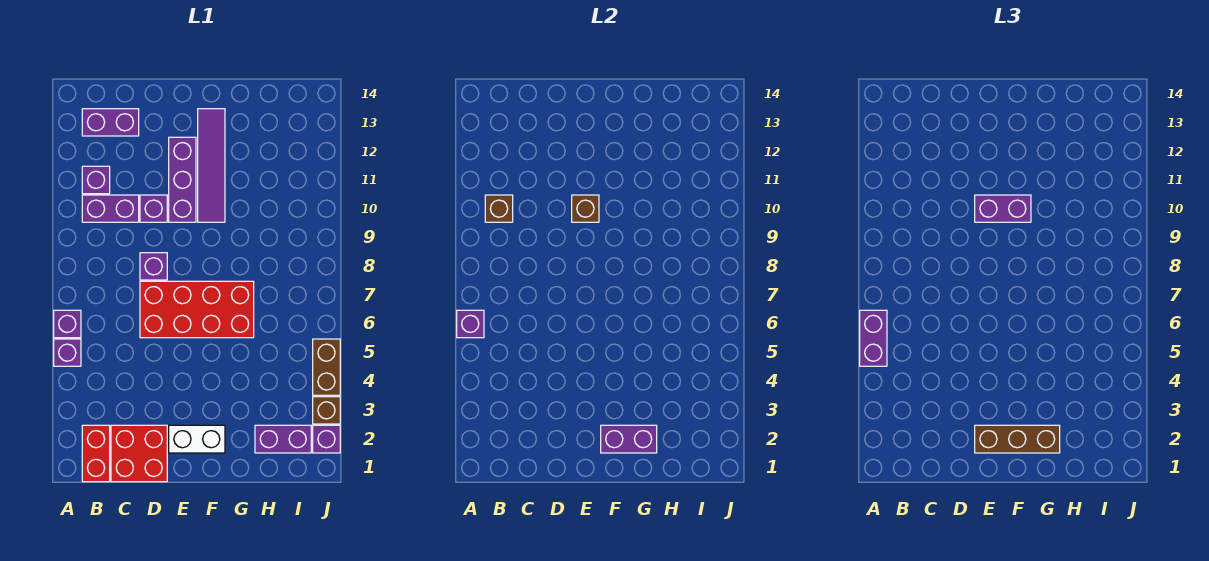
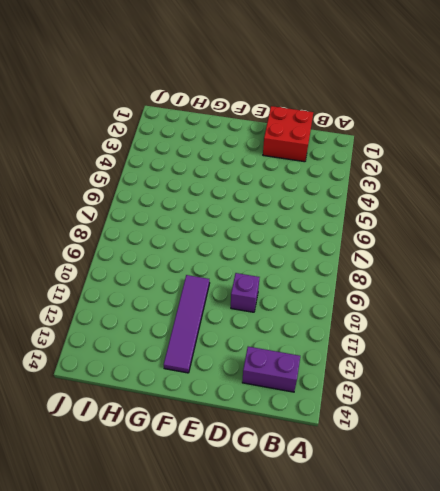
none -> purple brick A5 level 1
none -> purple brick A6 level 1
none -> red brick B1:B2 level 1

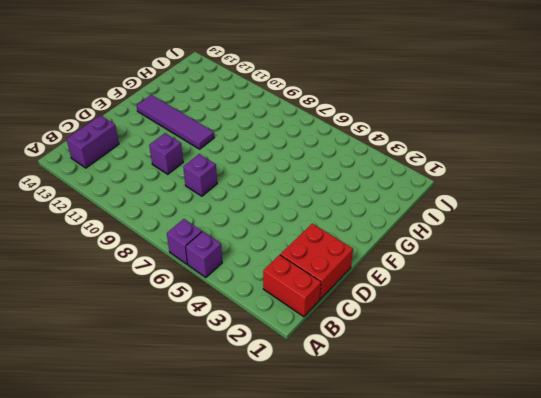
none -> purple brick B10:C10 level 1
none -> purple brick B11 level 1
none -> red brick D6:G7 level 1

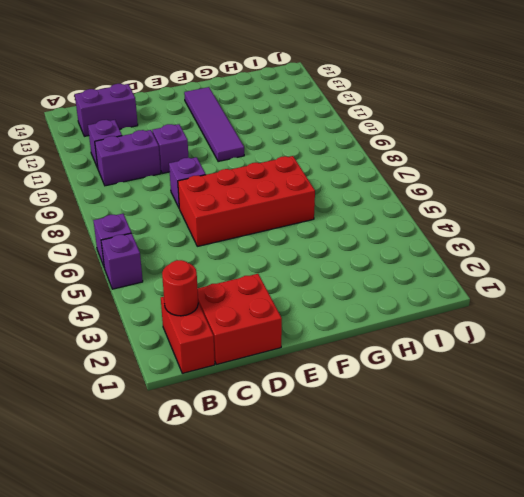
red round brick B2 level 2 -> none
none -> white brick E2:F2 level 1
none -> purple brick E10:E12 level 1
none -> purple brick H2:I2 level 1

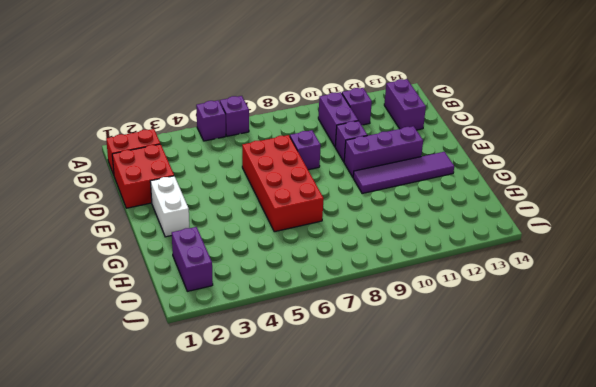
none -> purple brick J2 level 1
none -> brown brick J3 level 1
none -> brown brick J4:J5 level 1

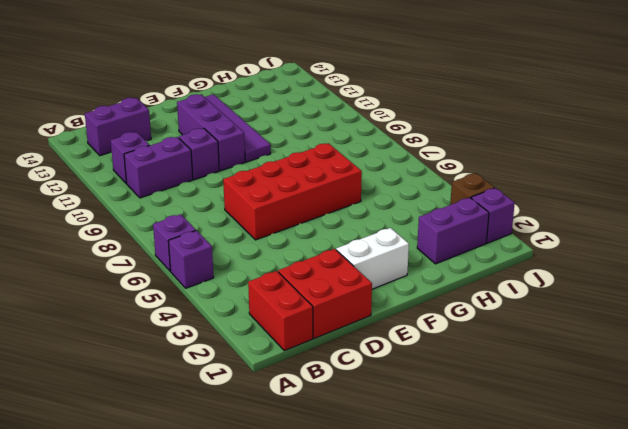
none -> purple brick D8 level 1
none -> brown brick J4:J5 level 1
none -> purple brick A6 level 2

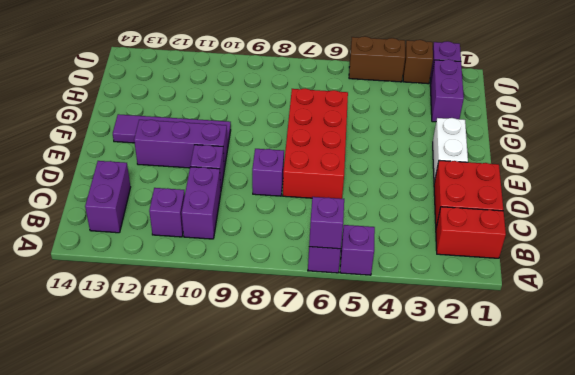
none -> brown brick B10 level 2
none -> brown brick E10 level 2
none -> purple brick F2:G2 level 2

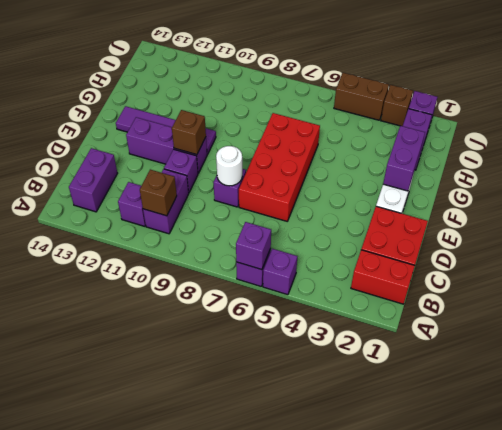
white round brick D8 level 2 -> none
none -> purple brick A5:A6 level 3
none -> brown brick E2:G2 level 3
none -> purple brick E10:F10 level 3

